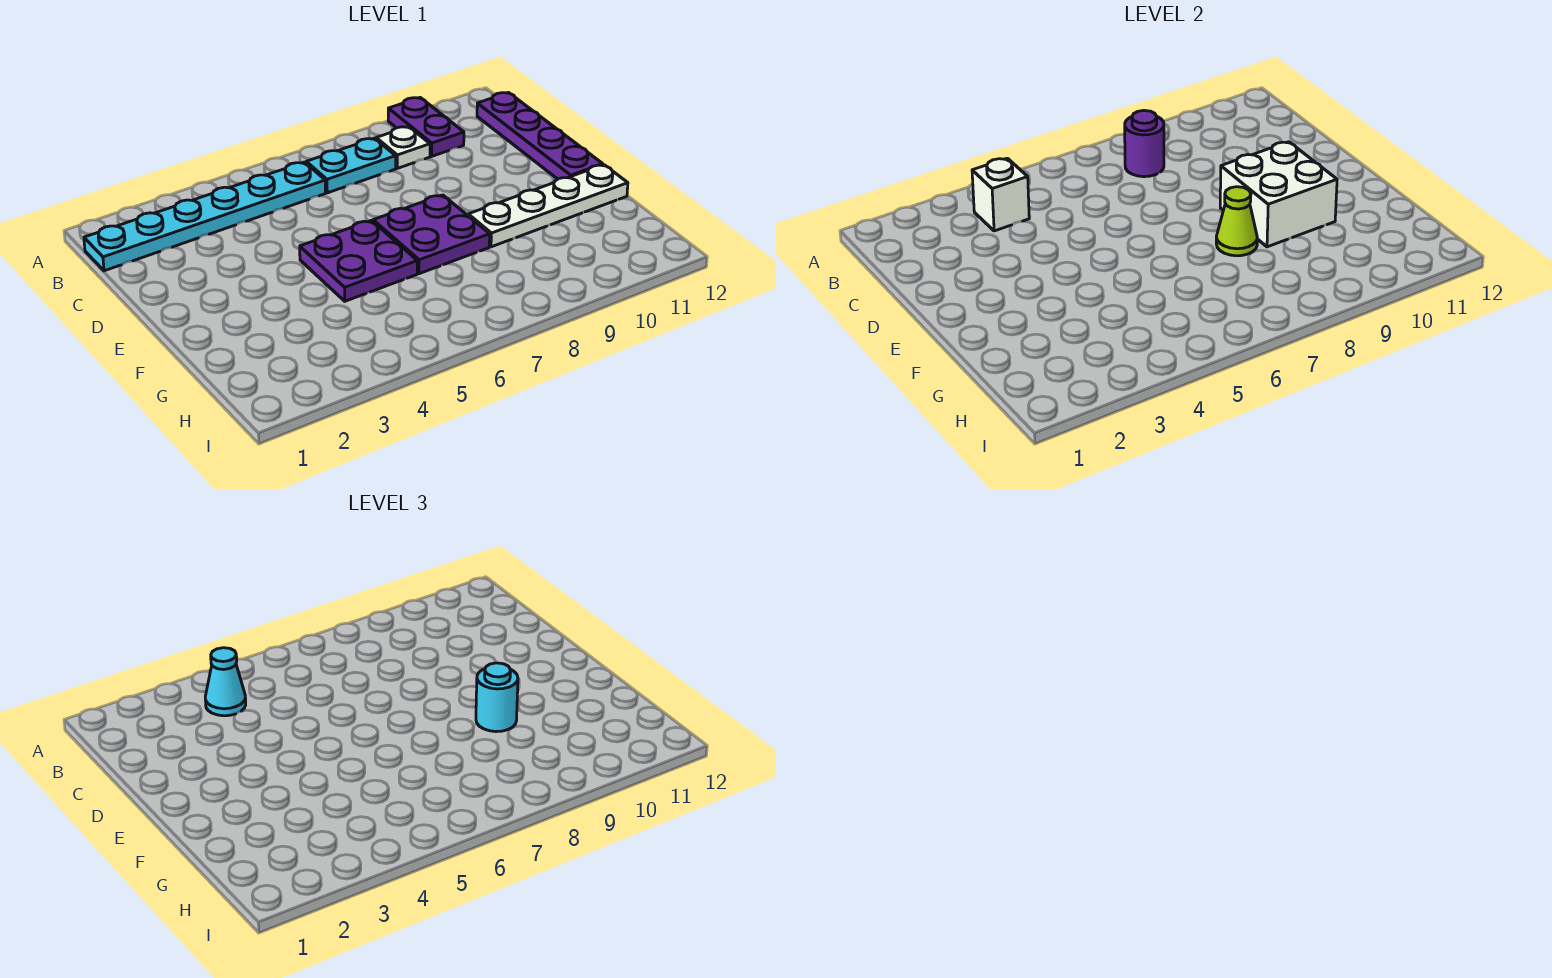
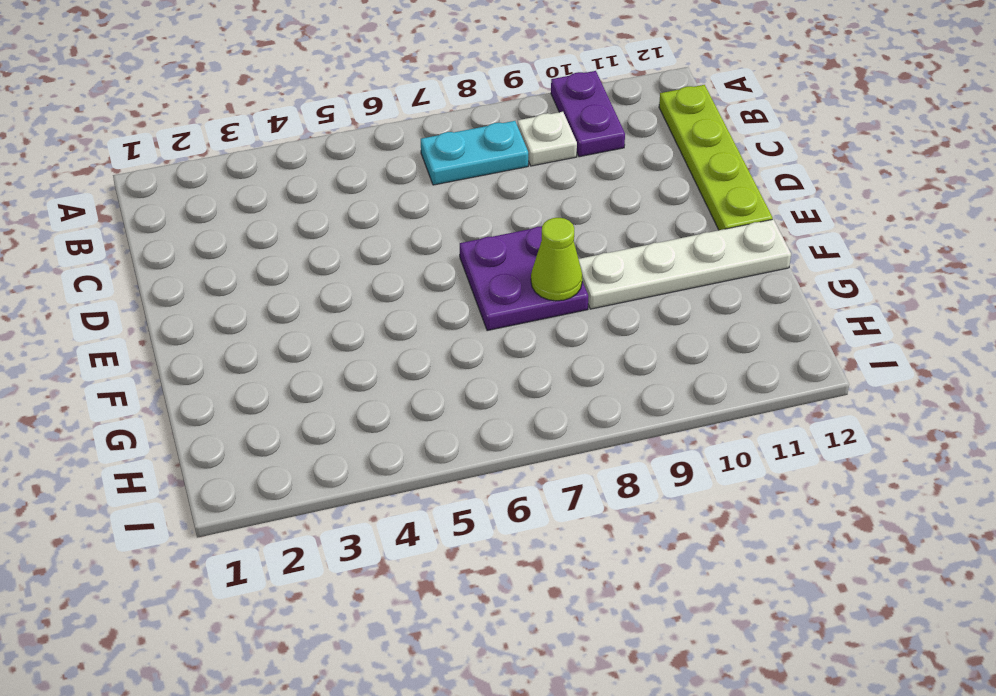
lime plate B12:E12 level 1 -> purple plate B12:E12 level 1
none -> cyan plate B1:B6 level 1
none -> purple plate E5:F6 level 1
none -> white brick B4 level 2

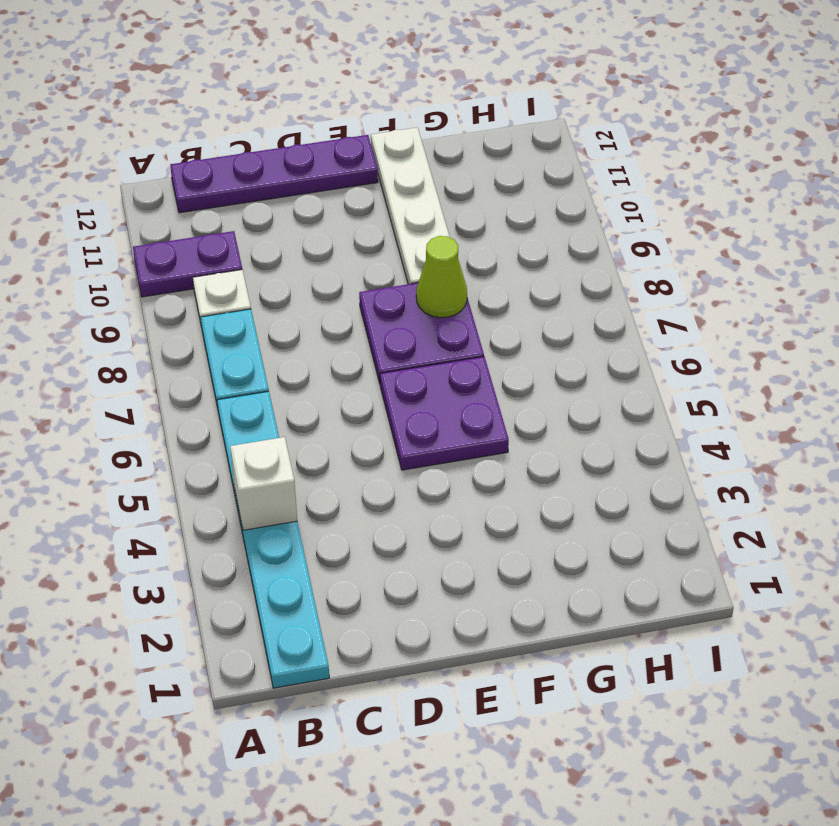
none -> purple round brick B8 level 2
none -> white brick E9:F10 level 2
none -> cyan cone B4 level 3

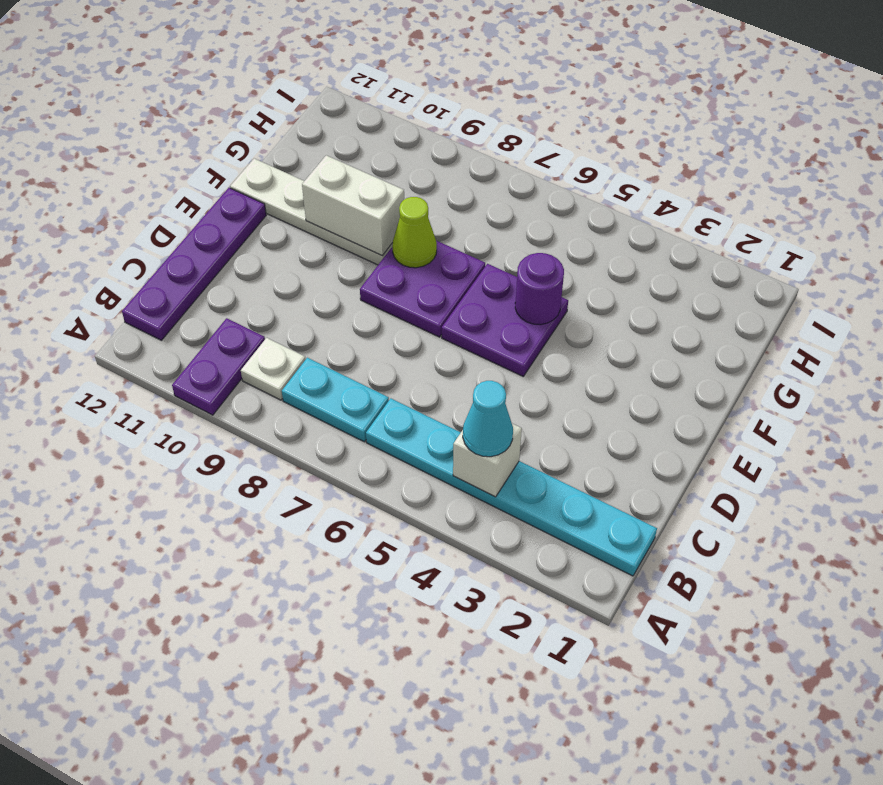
purple round brick F5 level 2 -> purple round brick B8 level 2
white brick F9:F10 level 2 -> white brick E9:F10 level 2
none -> cyan round brick F9 level 3

